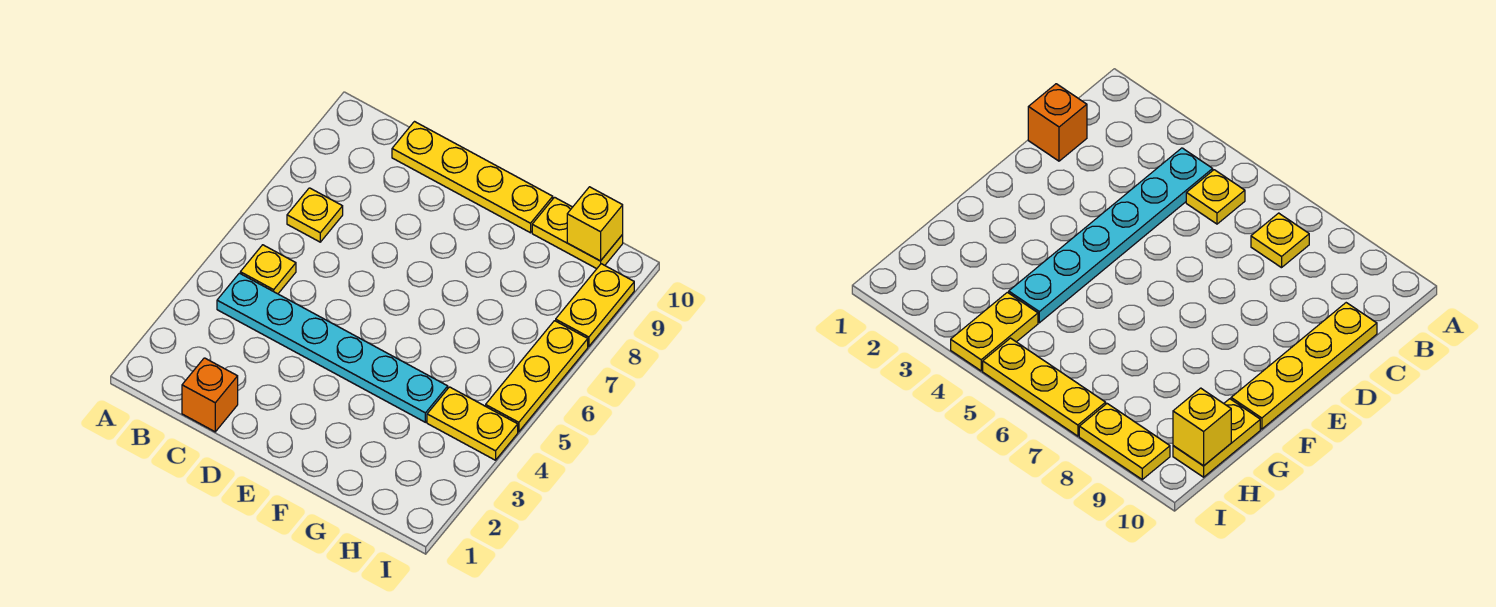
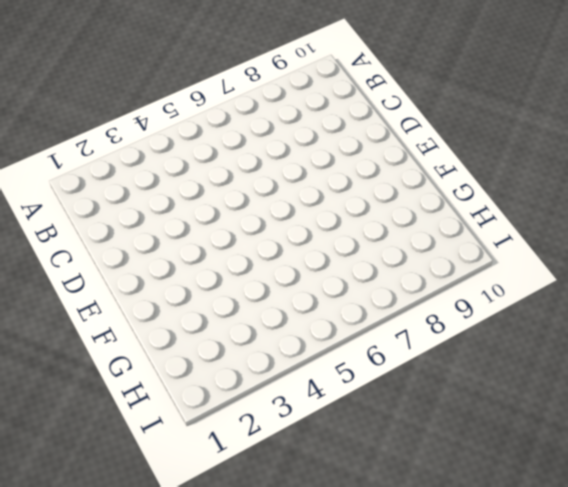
none -> cyan plate B4:G4 level 1
none -> yellow plate B5 level 1

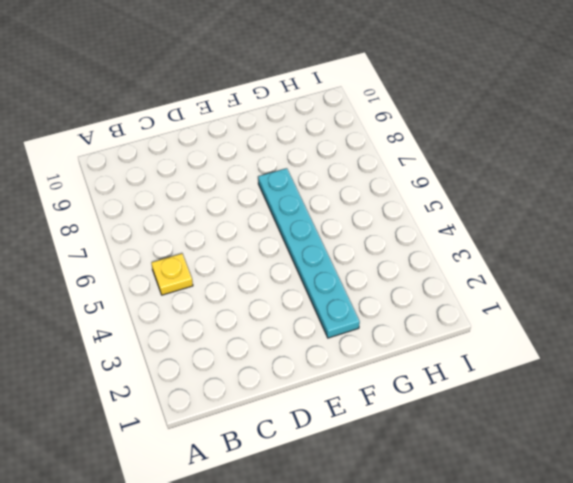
cyan plate F2:F7 level 1 -> cyan plate B4:G4 level 1
none -> yellow plate B7 level 1
none -> orange brick C1 level 1

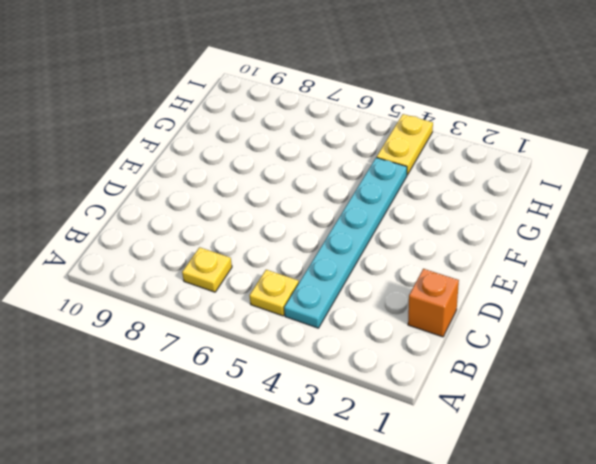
none -> yellow plate C10:F10 level 1
none -> yellow plate G10:H10 level 1

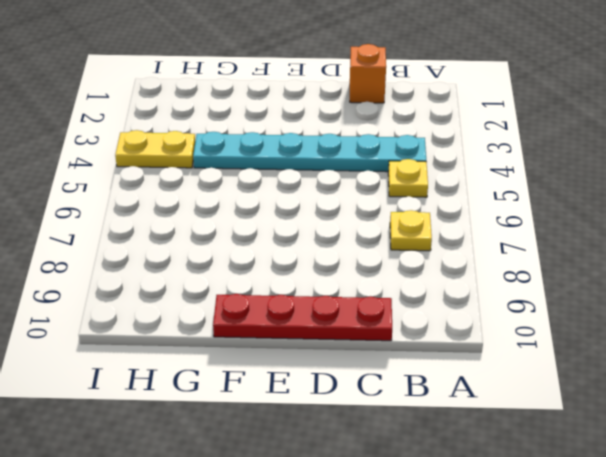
red plate C10:F10 level 1 -> yellow plate C10:F10 level 1
none -> yellow plate G10:H10 level 1
none -> yellow plate I5:I7 level 1

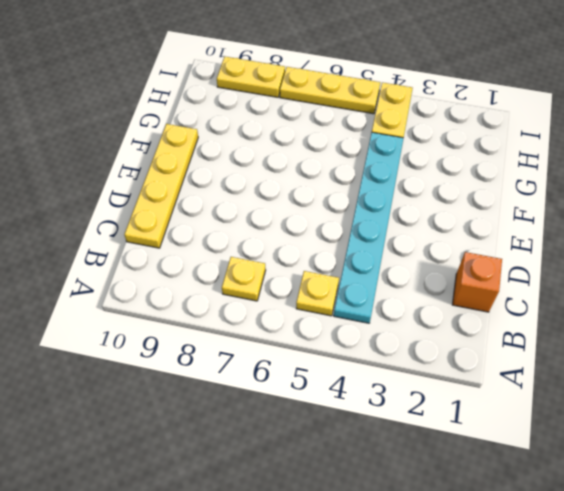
none -> yellow plate G10:H10 level 1
none -> yellow brick H10 level 2

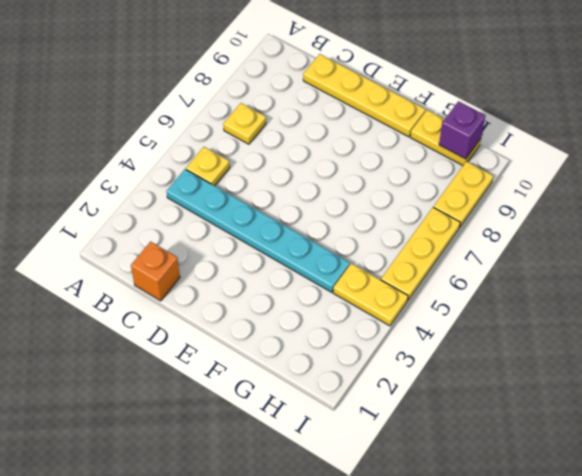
purple brick H10 level 2 -> yellow brick H10 level 2

